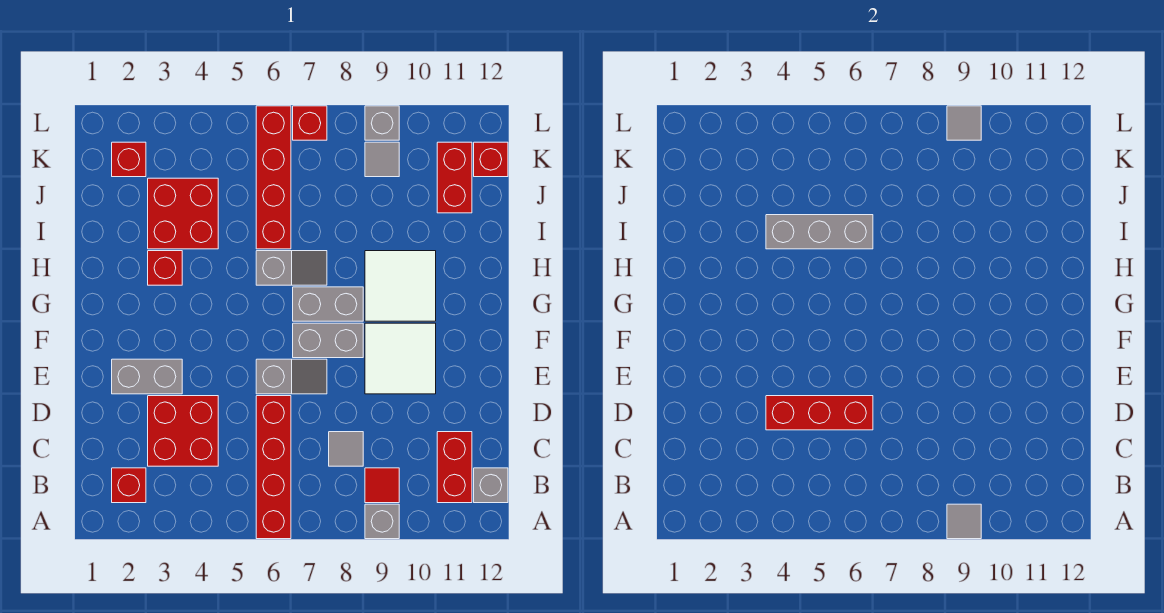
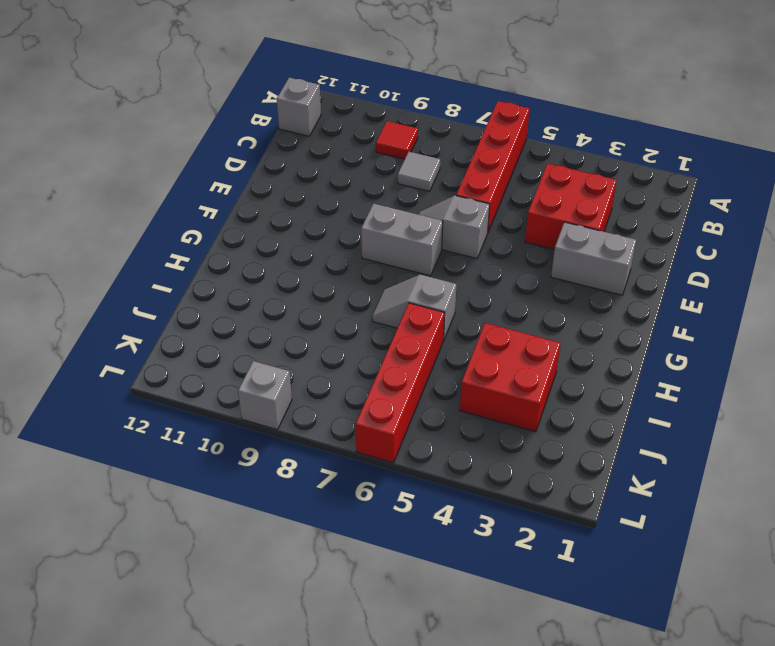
none -> grey brick A9 level 1
none -> red brick B2 level 1
none -> red brick B11:C11 level 1

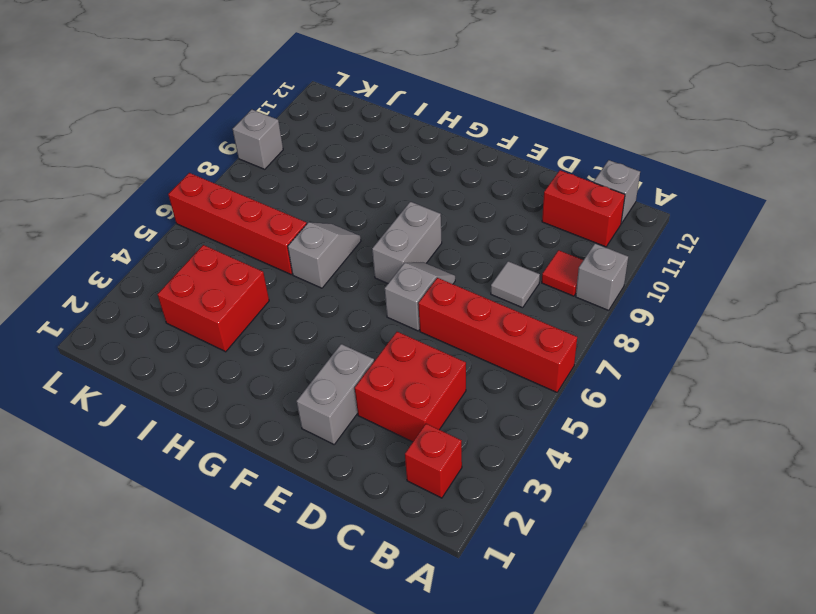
none -> white tile E9:F10 level 1
none -> grey brick G7:G8 level 1
none -> white tile G9:H10 level 1

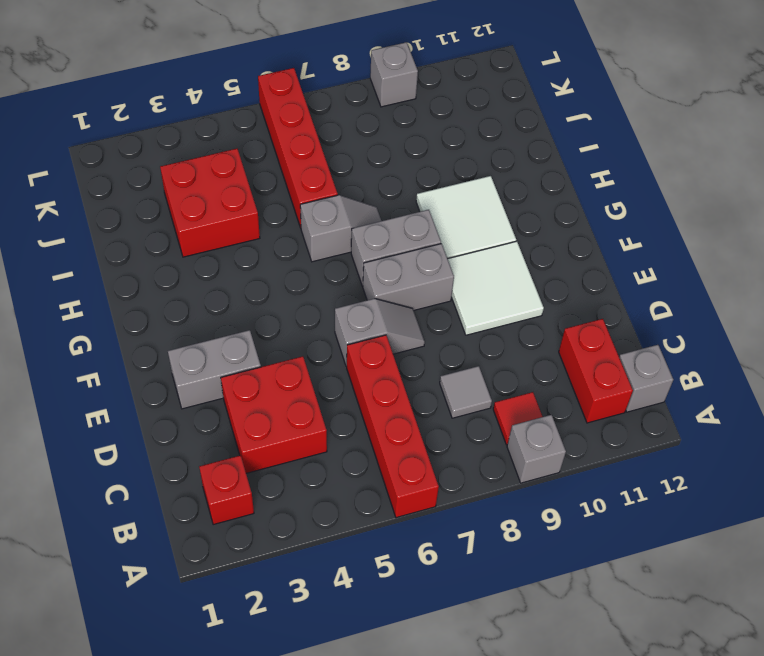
none -> red brick H3 level 1
none -> red brick J11:K11 level 1
none -> red brick K2 level 1

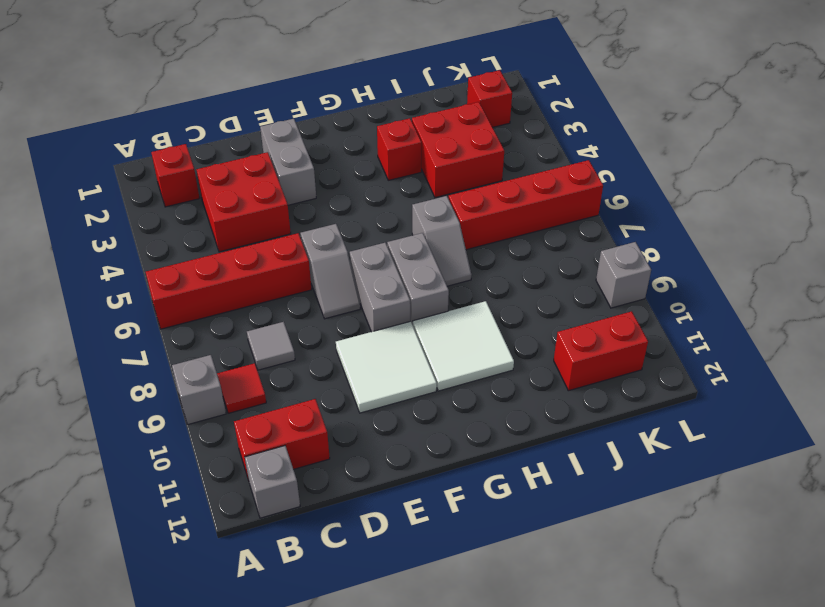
none -> grey tile K9 level 1
none -> red brick K12 level 1
none -> red brick L7 level 1

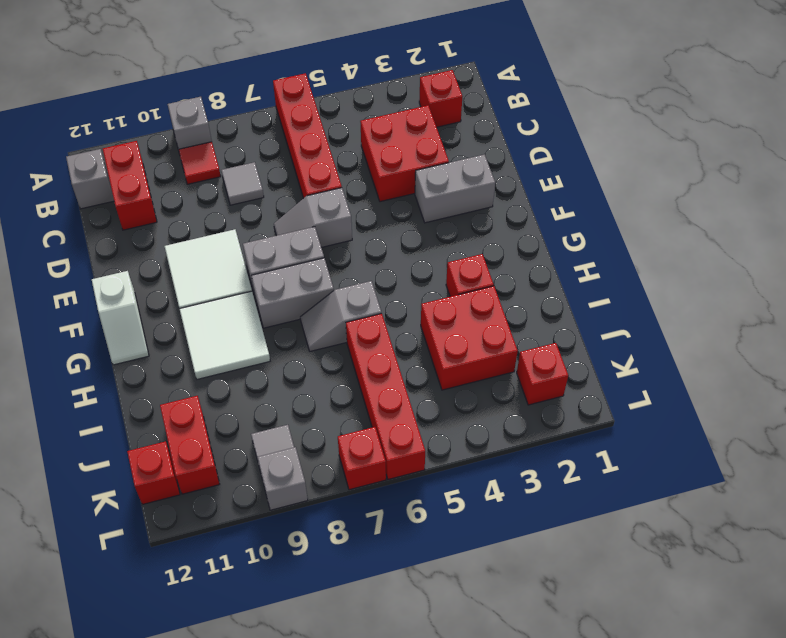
white slope F12:G12 level 1 top F -> none
none -> grey tile A9 level 2
none -> red brick D4:D6 level 2
none -> grey brick I4:I6 level 2

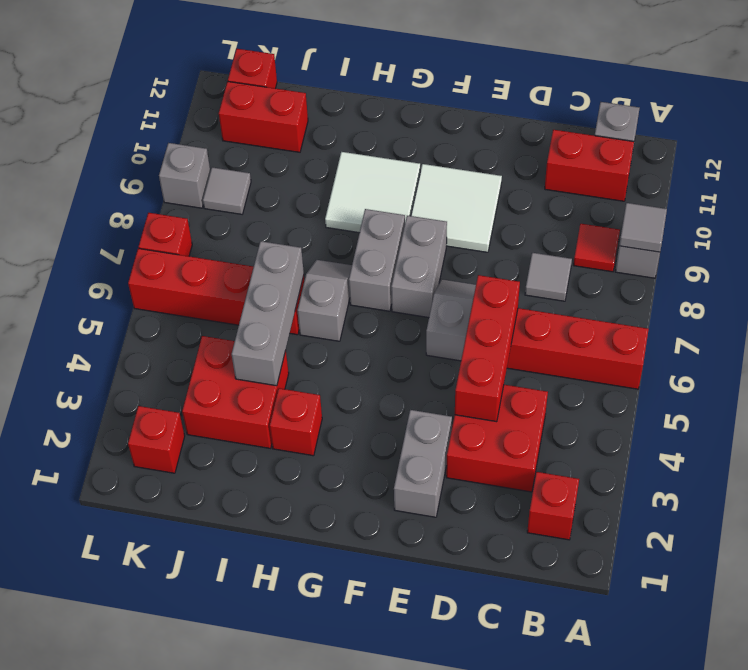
none -> grey tile L9 level 2

